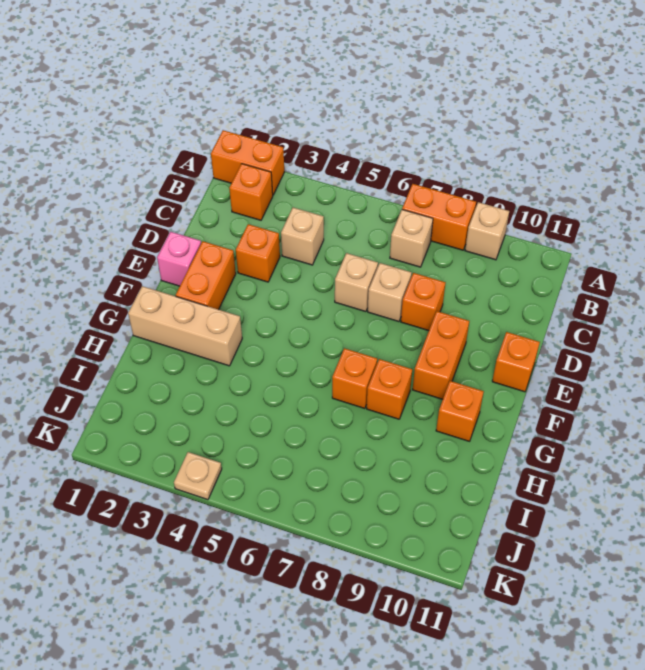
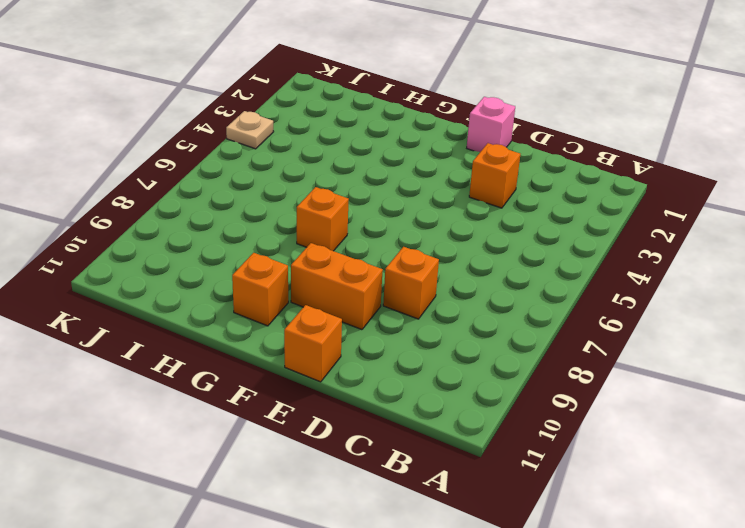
none -> orange brick A1:A2 level 1
none -> orange brick A7:A8 level 1
none -> tan brick A9 level 1

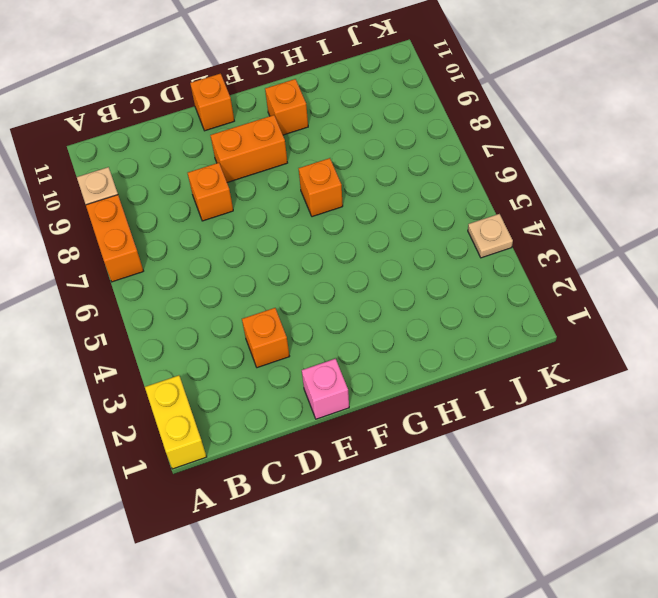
yellow brick A1:A2 level 1 -> orange brick A1:A2 level 1
none -> orange brick B2 level 1
none -> tan brick B7 level 1
none -> tan brick C4 level 1

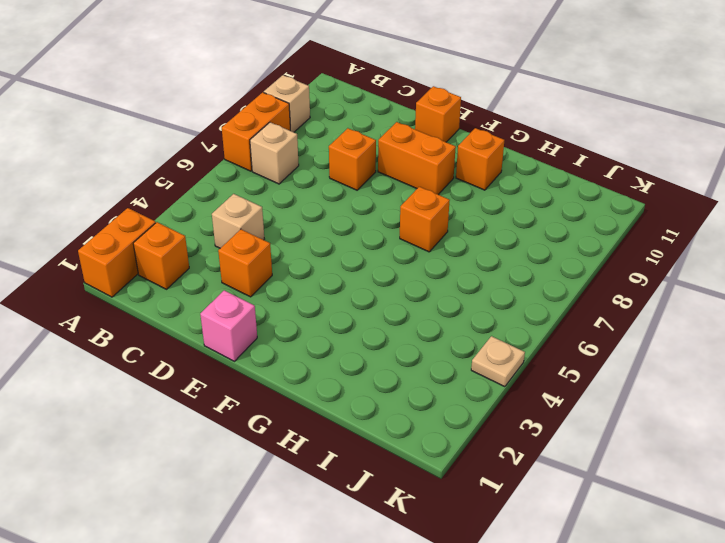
none -> tan brick D6 level 1
none -> tan brick D7 level 1
none -> orange brick E2:F2 level 1

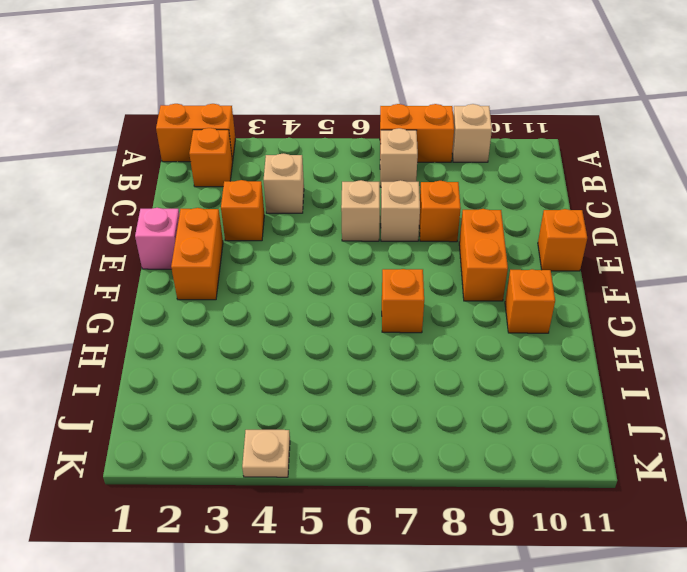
none -> tan brick G1:G3 level 1
none -> orange brick G8 level 1

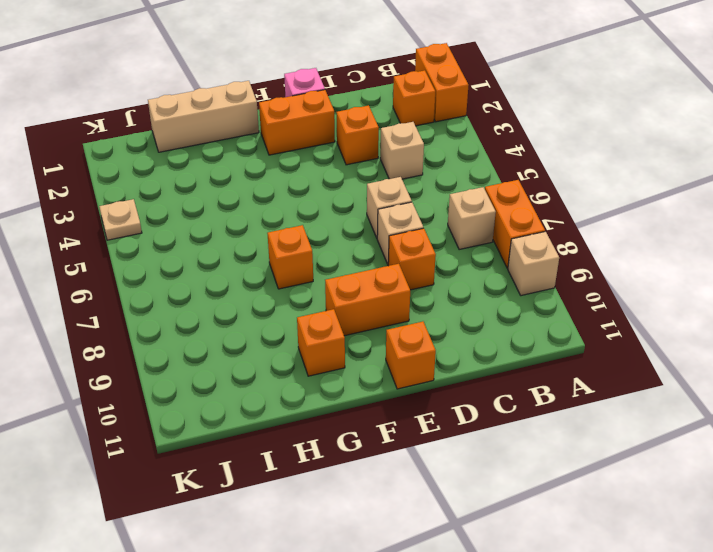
tan brick G1:I1 level 1 -> tan brick G1:G3 level 1
none -> orange brick G8 level 1

